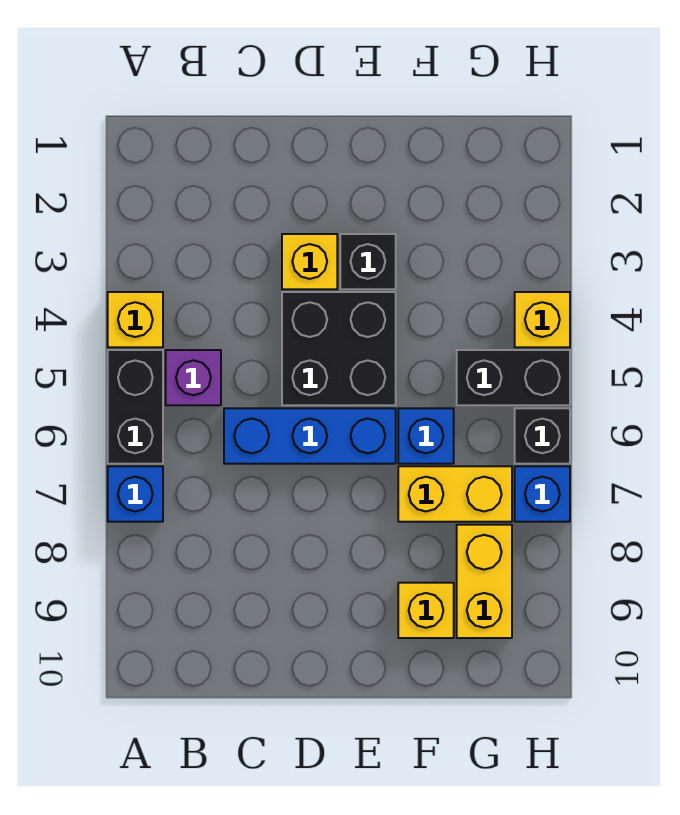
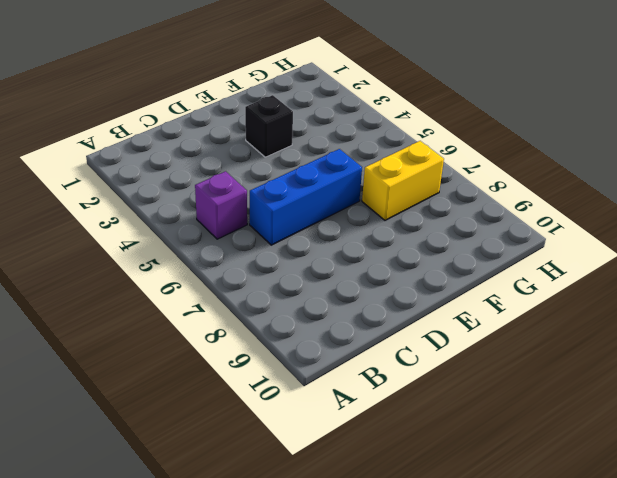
none -> yellow brick A4 level 1
none -> black brick A5:A6 level 1
none -> blue brick A7 level 1

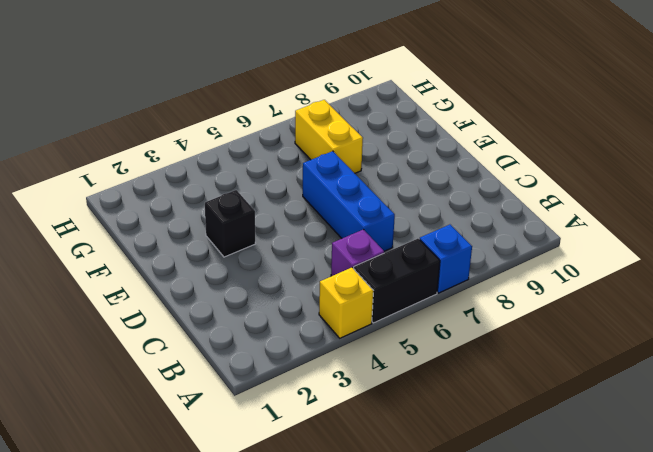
none -> yellow brick D3 level 1
none -> black brick D4:E5 level 1
none -> blue brick F6 level 1

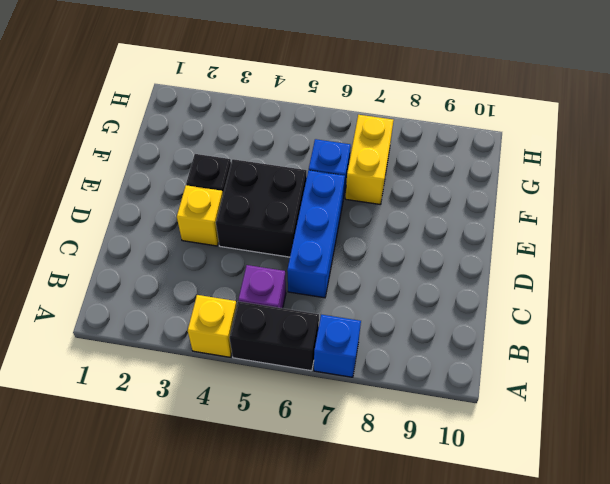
none -> yellow brick F9 level 1
none -> black brick G5:H5 level 1
none -> yellow brick G8:G9 level 1

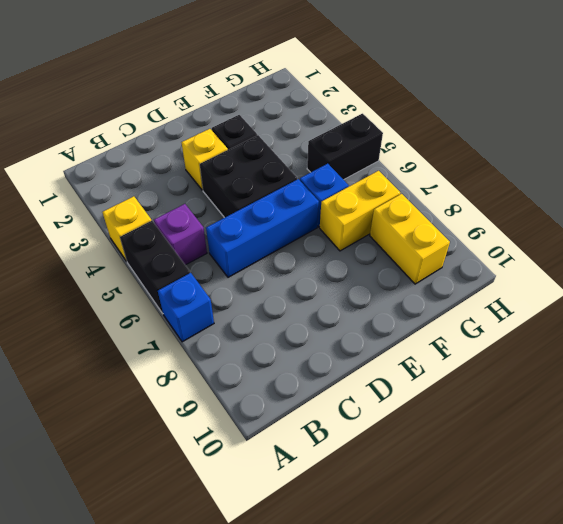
none -> yellow brick F9 level 1
none -> yellow brick H4 level 1
none -> black brick H6 level 1

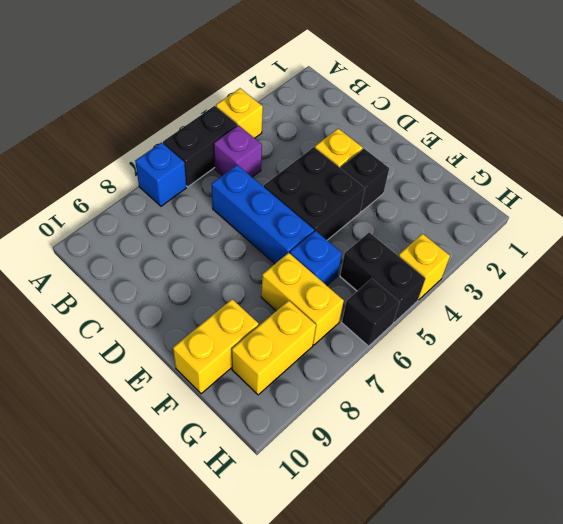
yellow brick F9:F10 level 1 -> yellow brick F9 level 1
none -> blue brick H7 level 1

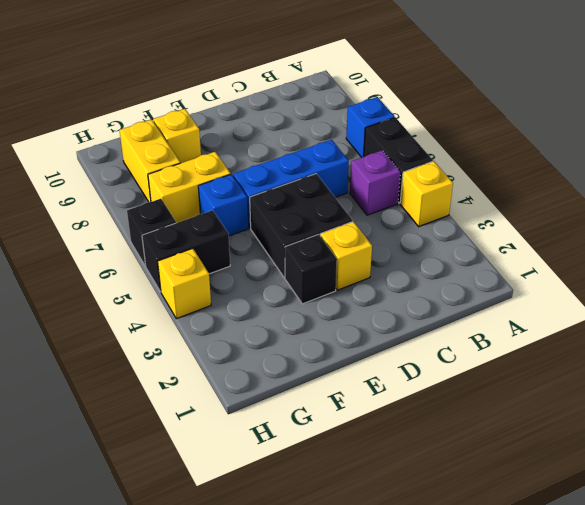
none -> blue brick H7 level 1

